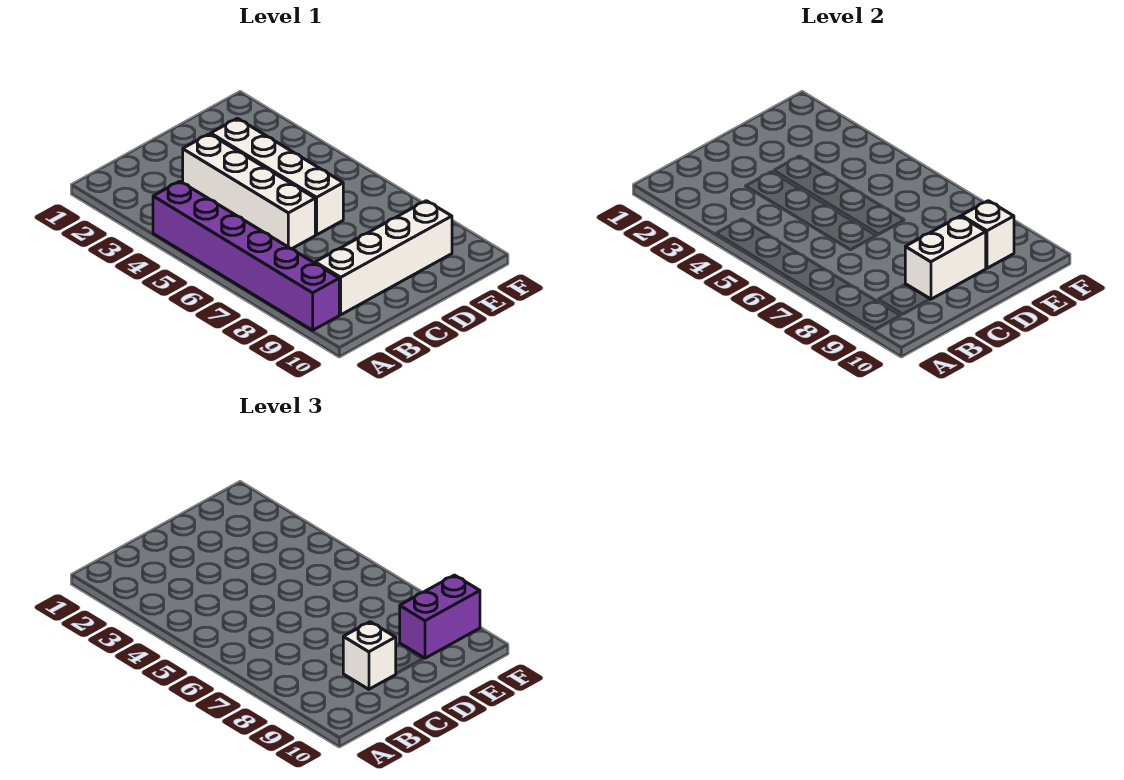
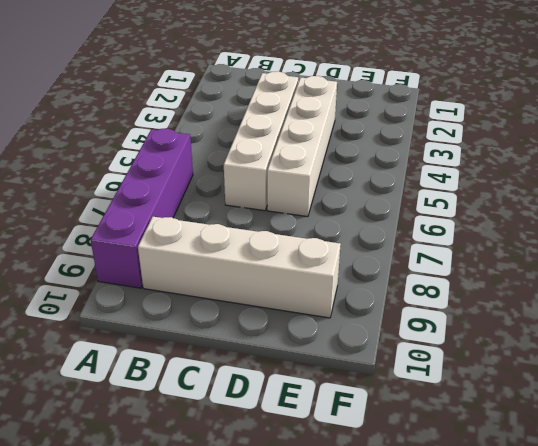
purple brick A6:A9 level 1 -> purple brick A4:A9 level 1
none -> white brick C9:D9 level 2
none -> white brick E9 level 2

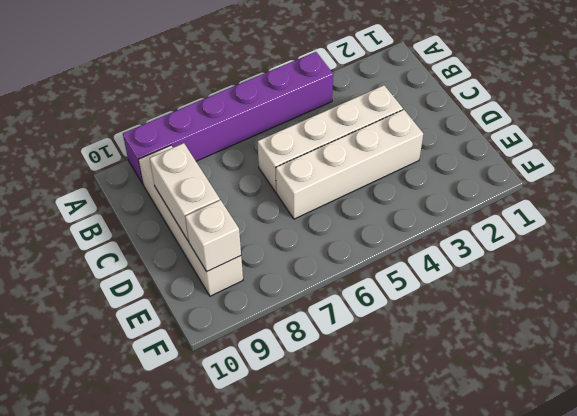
none -> white brick C9 level 3
none -> purple brick E9:F9 level 3

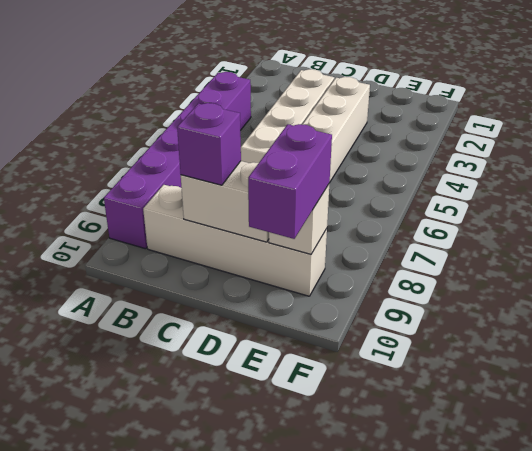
purple brick C9 level 3 -> white brick C9 level 3
purple brick E9:E10 level 3 -> purple brick E9:F9 level 3

